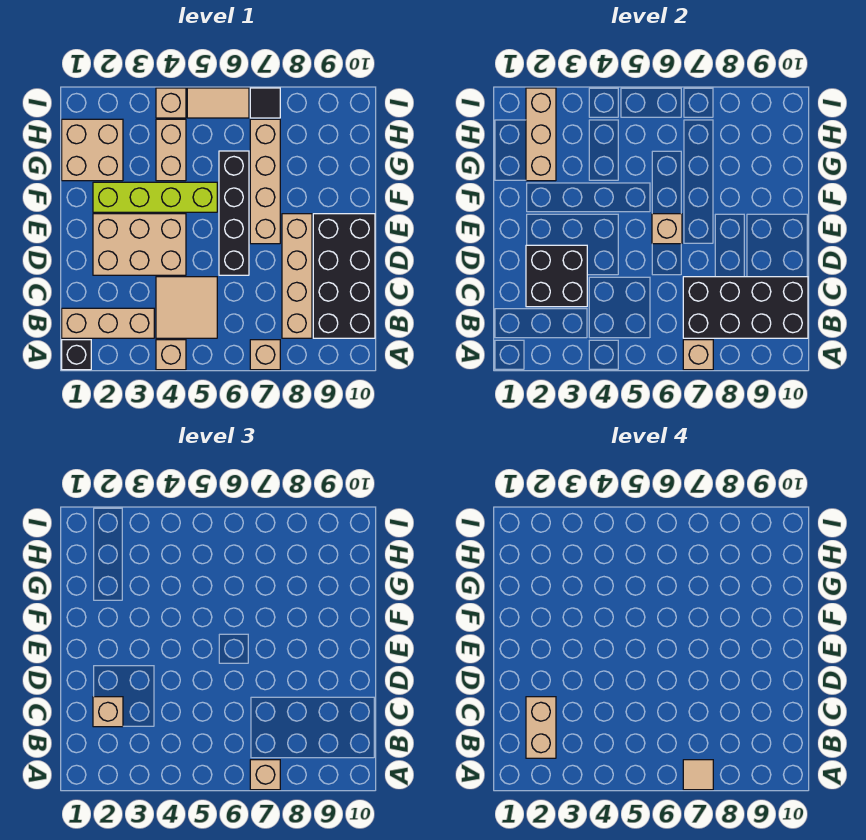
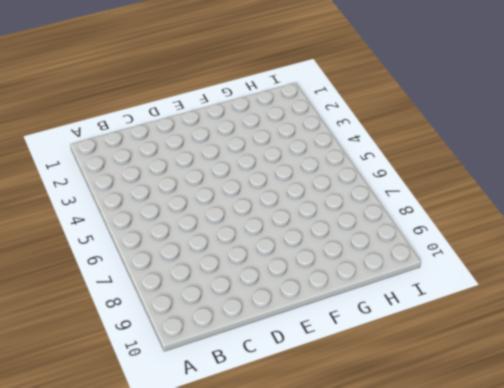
none -> black brick A1 level 1
none -> tan brick A4 level 1
none -> tan brick A7 level 1

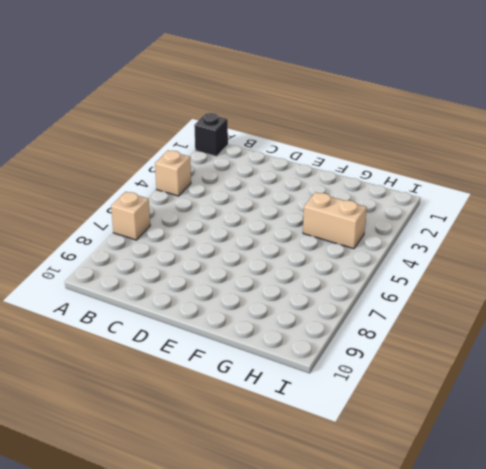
none -> tan brick B1:B3 level 1
none -> tan tile B4:C5 level 1
none -> tan brick B8:E8 level 1

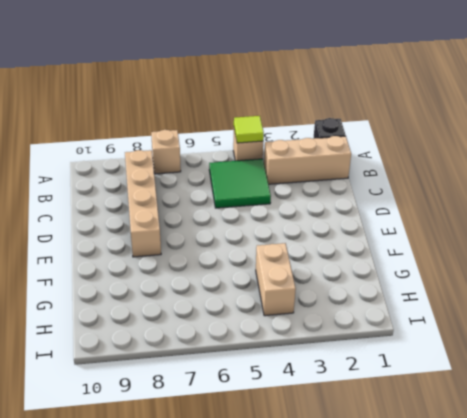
lime tile A4 level 2 -> none
green tile B4:C5 level 1 -> tan tile B4:C5 level 1
none -> black brick B9:E10 level 1
none -> tan brick D2:E4 level 1
none -> black brick D6:G6 level 1

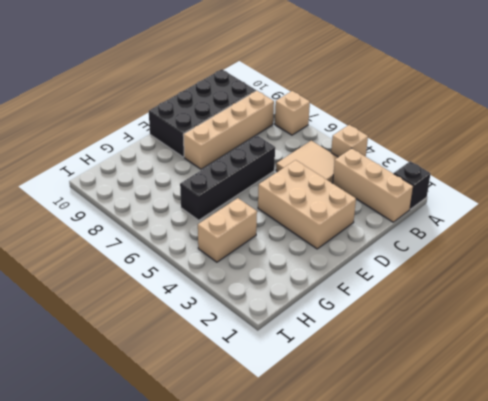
none -> tan brick E7:H7 level 1
none -> lime brick F2:F5 level 1
none -> tan brick G1:H2 level 1

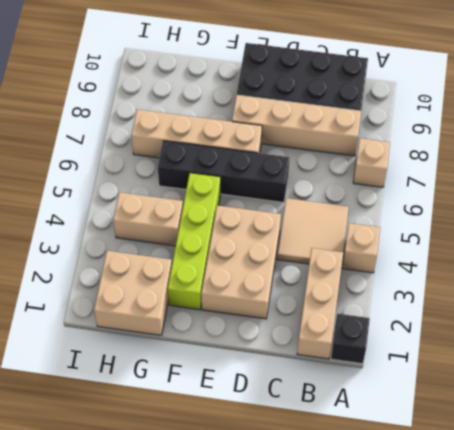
none -> tan brick I4 level 1
none -> tan tile I5:I6 level 1
none -> black tile I7 level 1

